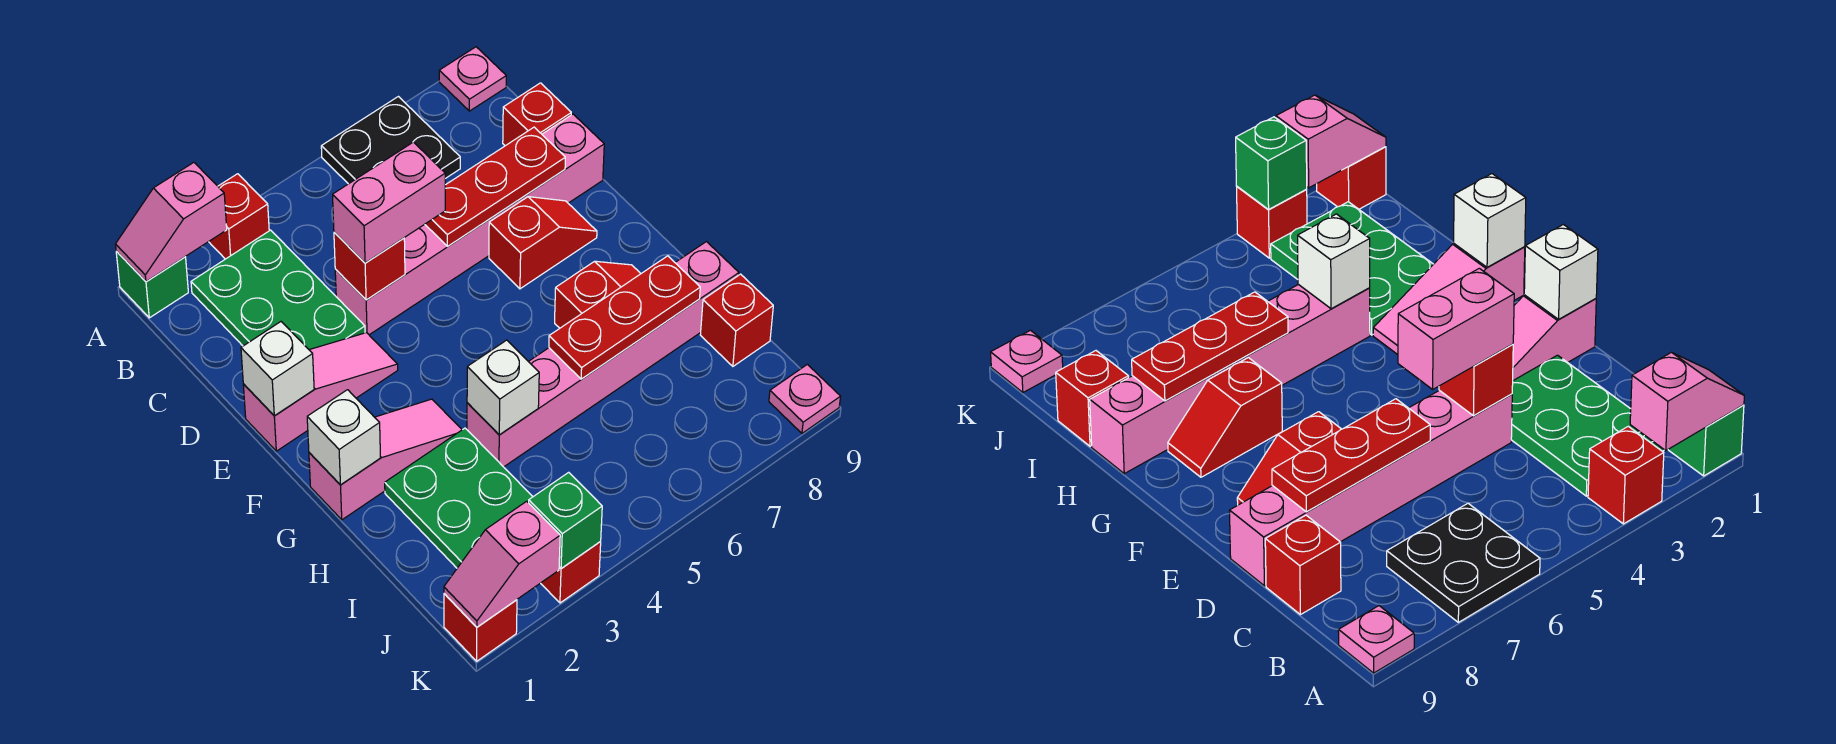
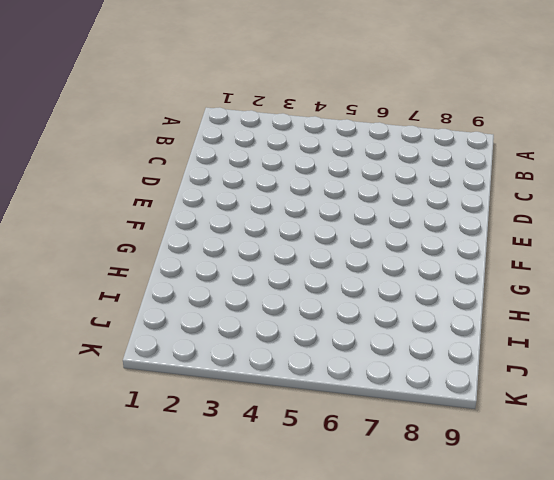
none -> green brick A1 level 1
none -> red brick A3 level 1
none -> black plate A6:B7 level 1

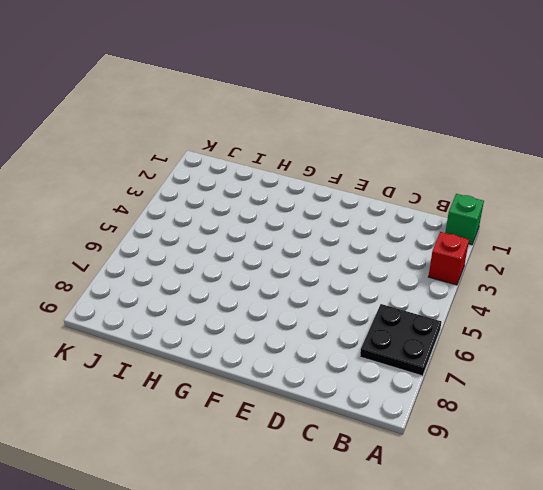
none -> pink plate A9 level 1
none -> green plate B2:D3 level 1
none -> red brick C9 level 1

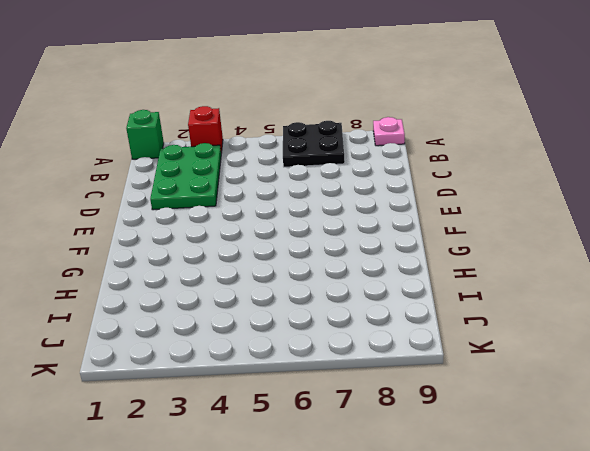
none -> red brick C9 level 1
none -> pink brick D4:D9 level 1
none -> pink slope E1:E3 level 1 top 1

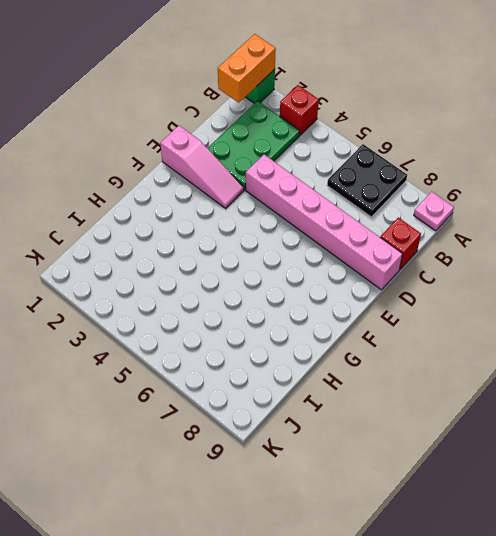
orange brick A1:B1 level 2 -> pink slope A1:A2 level 2 top 2
none -> red slope E7:E8 level 1 top 7
none -> pink slope G1:G3 level 1 top 1
none -> red slope G7:G8 level 1 top 7

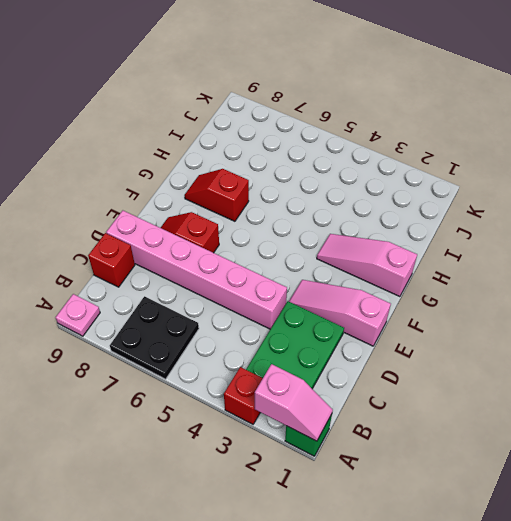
none -> green plate H2:J3 level 1
none -> pink brick H4:H9 level 1
none -> red brick I9 level 1

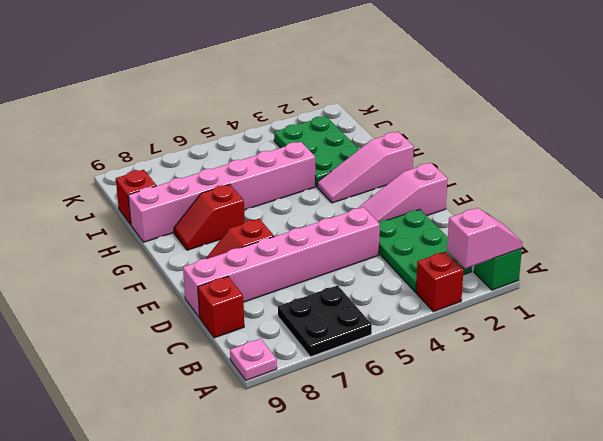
none -> red brick K1 level 1
none -> red brick K3 level 1
none -> pink plate K9 level 1

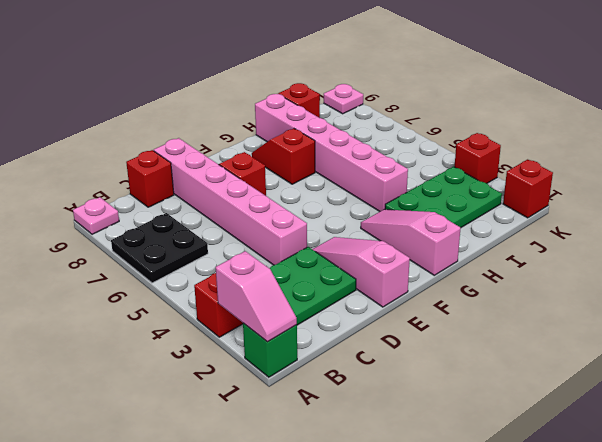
none -> red brick D4 level 2
none -> red plate D6:D8 level 2
none -> white brick E1 level 2

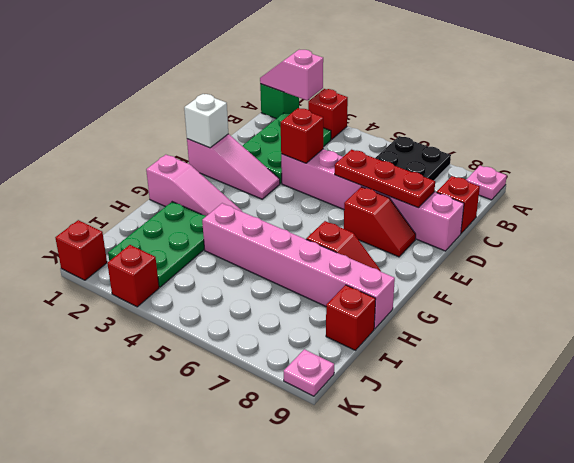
none -> white brick G1 level 2
none -> white brick H4 level 2
none -> red plate H6:H8 level 2

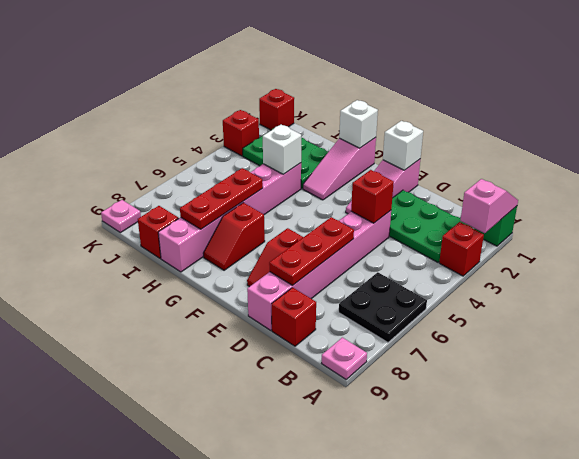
none -> pink slope K1:K2 level 2 top 2
none -> green brick K3 level 2
none -> pink brick D4:D5 level 3

